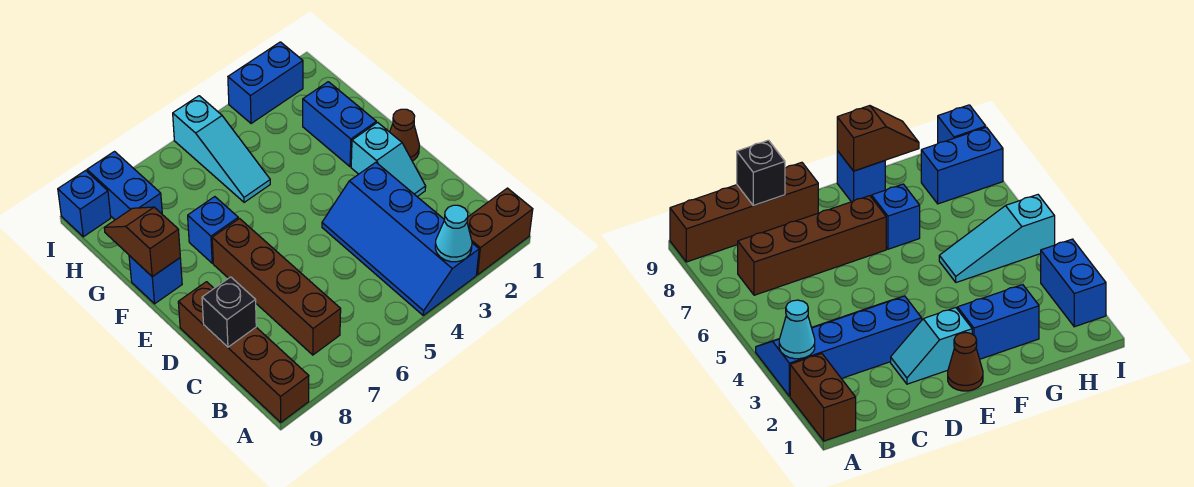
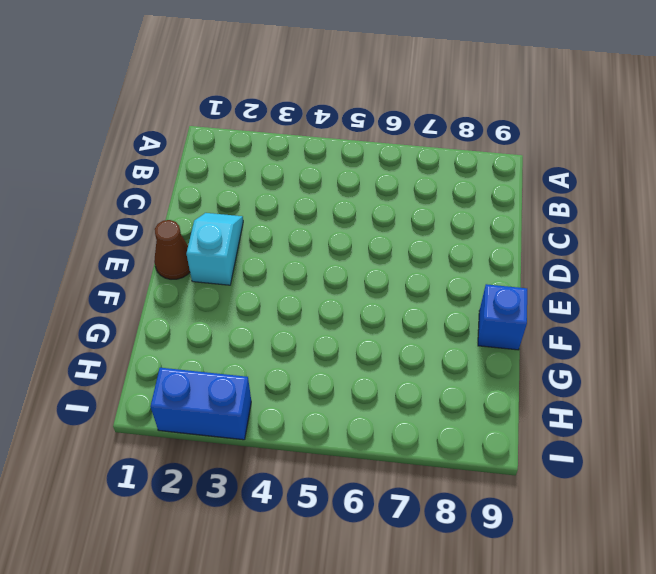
none -> brown brick A1:A2 level 1
none -> blue slope A3:D4 level 1 top 3
none -> brown brick A9:D9 level 1

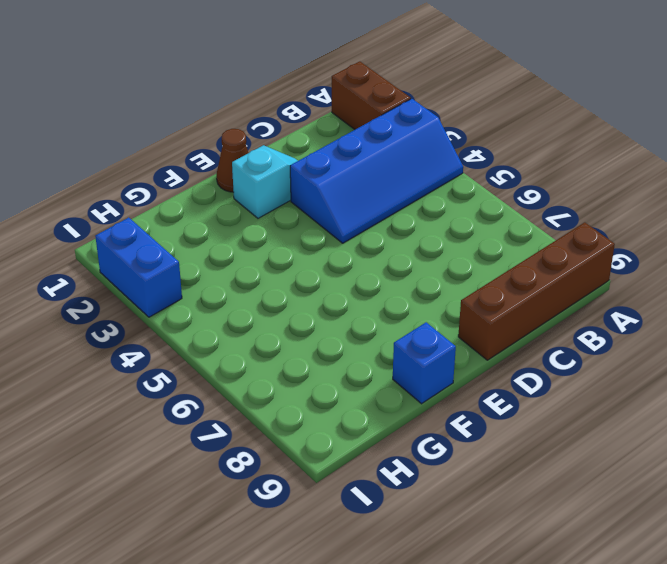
none -> brown brick B7:E7 level 1
none -> blue brick F2:G2 level 1
none -> blue brick F7 level 1

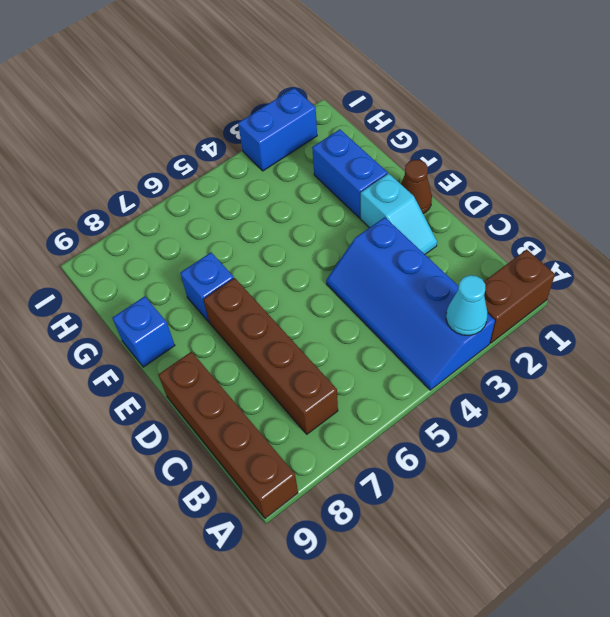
none -> cyan slope G5:I5 level 1 top I
none -> blue brick H8:I8 level 1
none -> blue brick I9 level 1

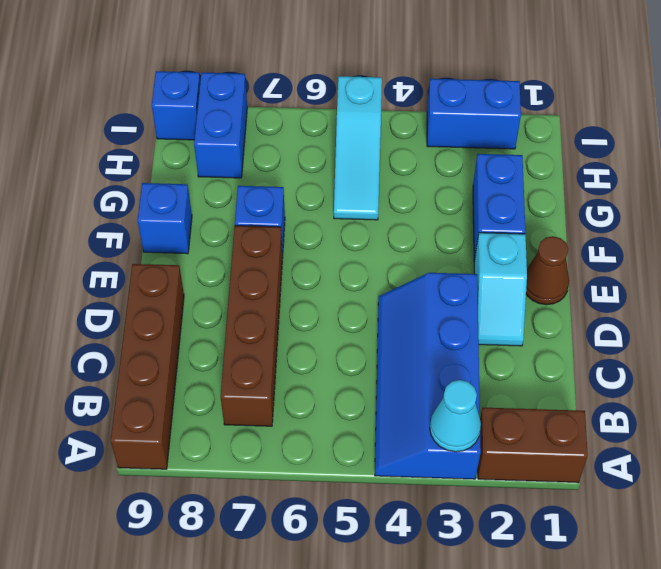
none -> black brick C9 level 2
none -> brown slope F9:G9 level 2 top F

